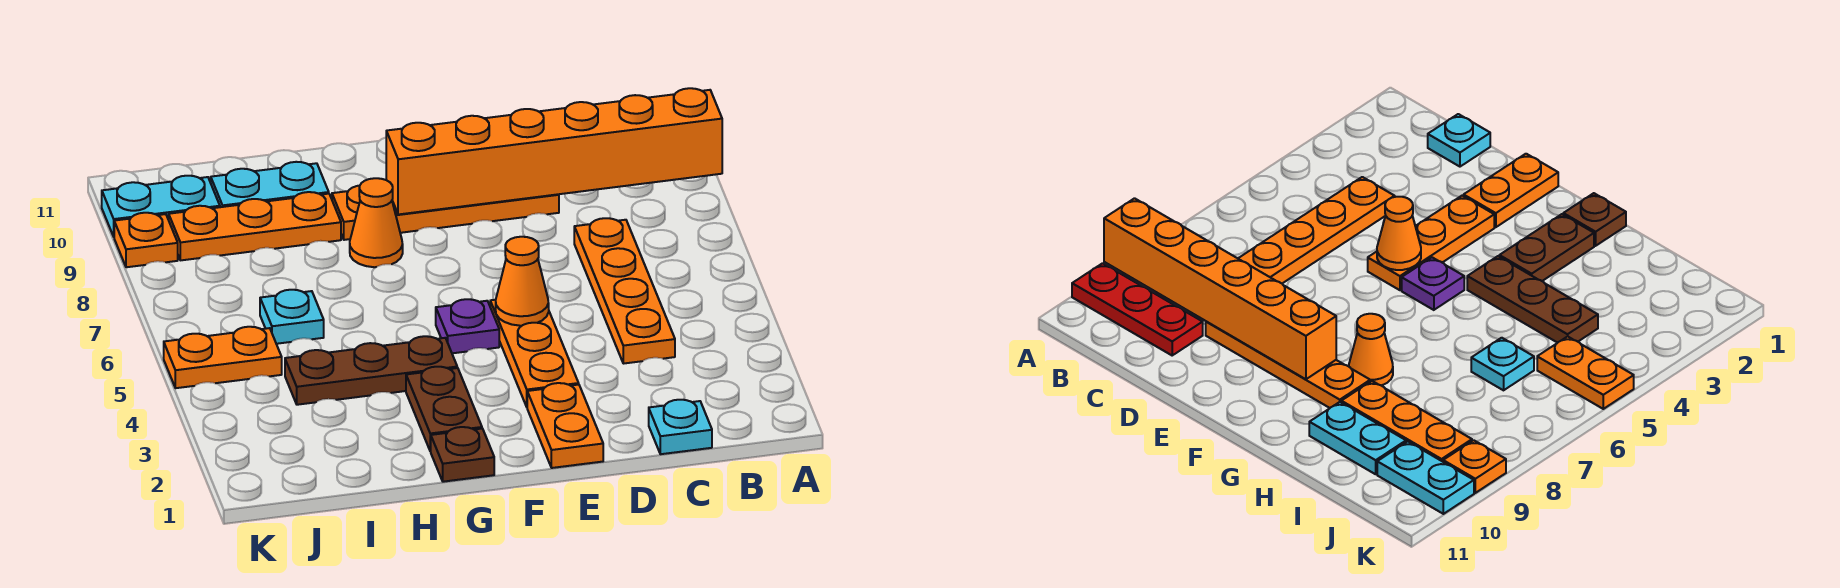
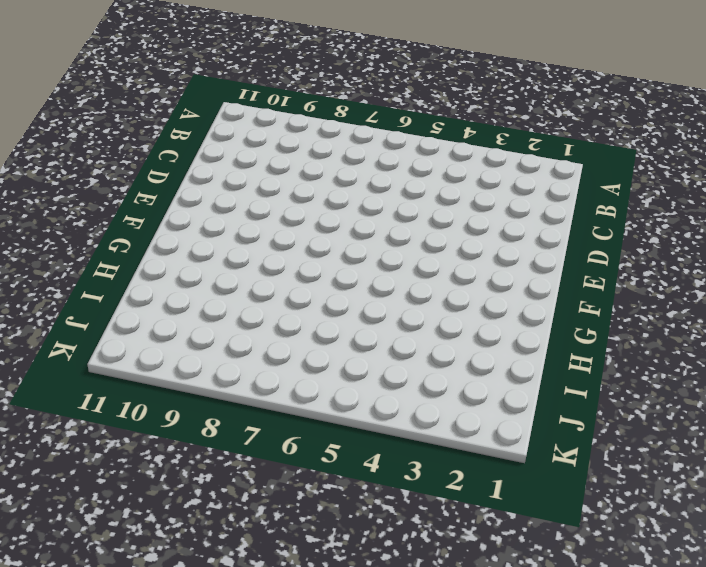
none -> red plate A10:C10 level 1
none -> cyan plate C1 level 1
none -> orange plate C4:C7 level 1

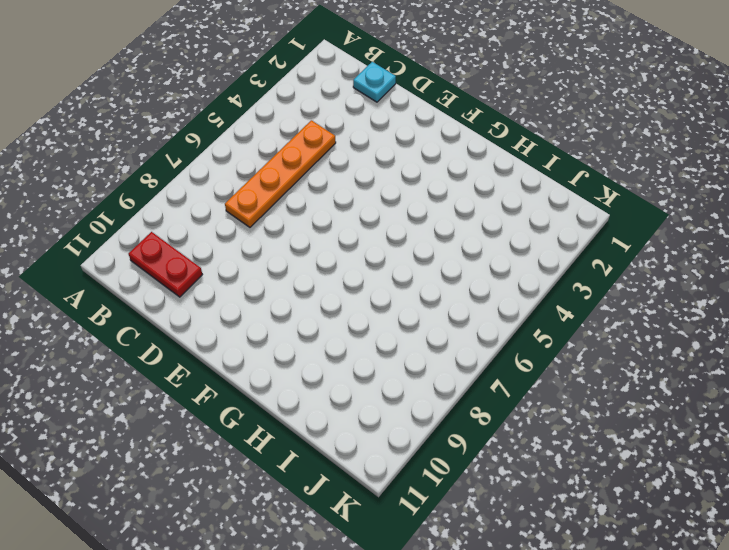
red plate B10:C10 level 1 -> red plate A10:C10 level 1
none -> orange plate D9:G9 level 1
none -> orange plate E1:E2 level 1
none -> orange plate E3:E5 level 1

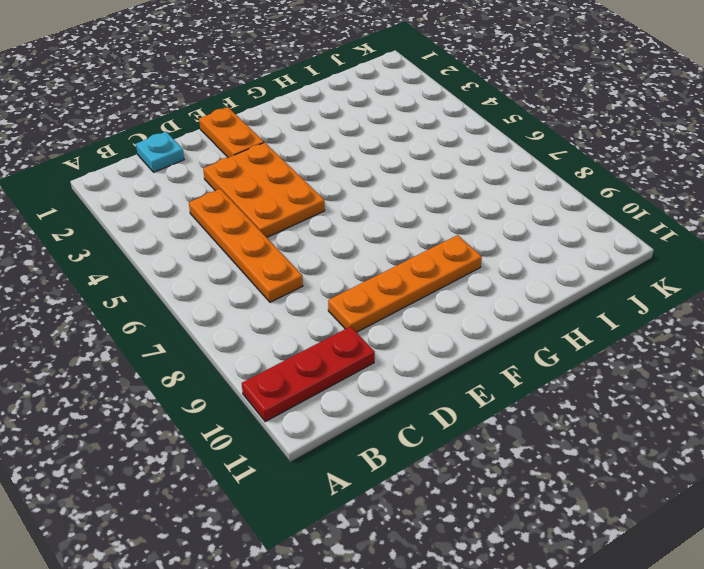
orange plate D3:E5 level 1 -> orange plate E3:E5 level 1
none -> purple plate F5 level 1
none -> brown plate G1 level 1
none -> brown plate G2:G3 level 1

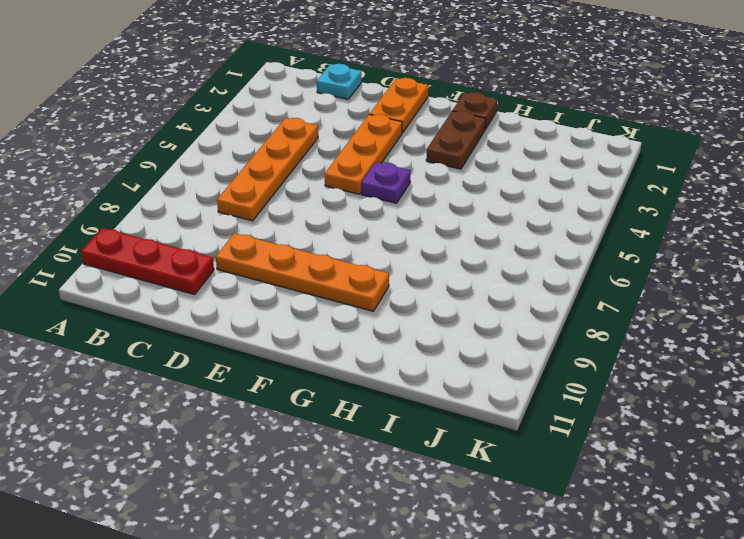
none -> brown plate G4:I4 level 1
none -> orange cone G8 level 1
none -> orange plate H9:J9 level 1

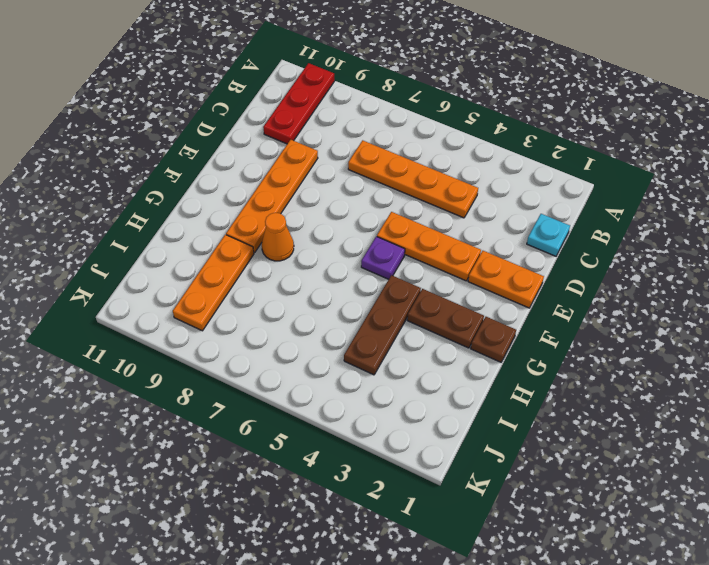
none -> cyan plate H10:I10 level 1
none -> cyan plate I6 level 1
none -> orange plate J5:K5 level 1

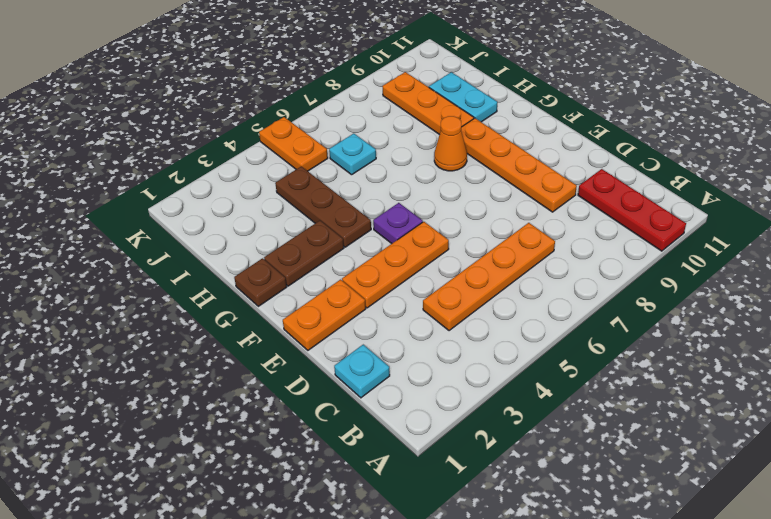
none -> cyan plate J10:K10 level 1
none -> orange plate K9 level 1
none -> orange brick A9:F9 level 2

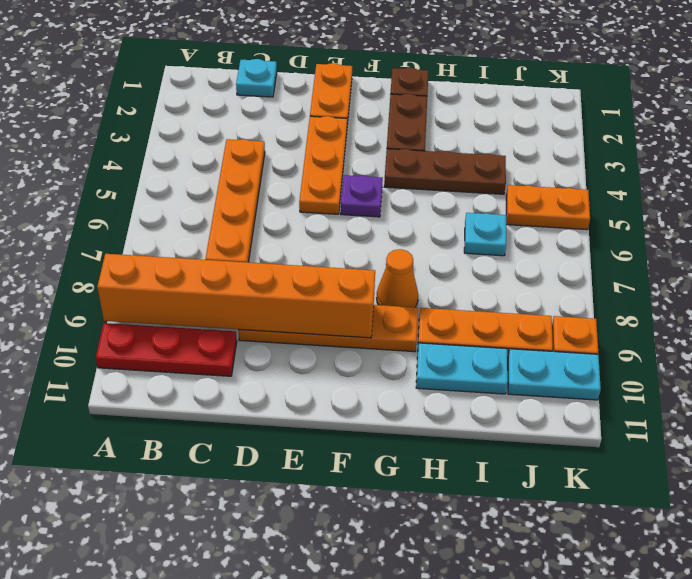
none -> orange cone E5 level 2

